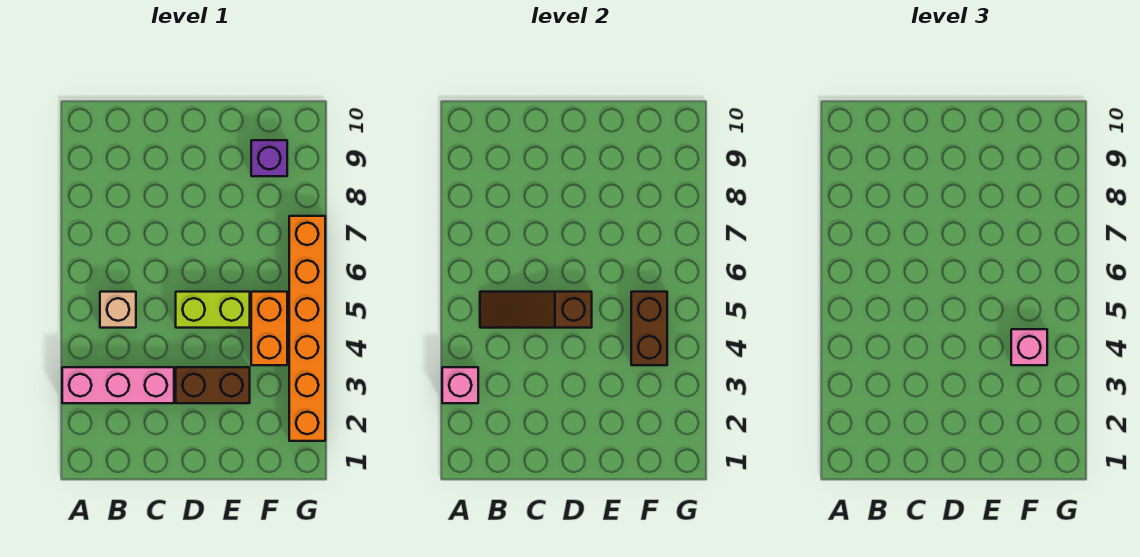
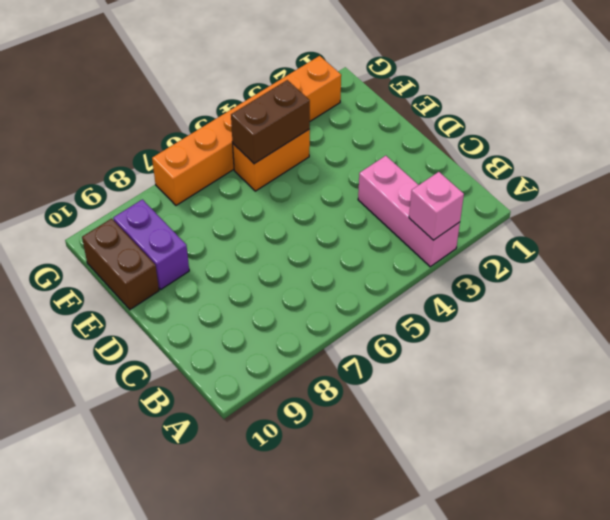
purple brick E9:F9 level 1 -> purple brick F9 level 1
brown brick E10:F10 level 1 -> brown brick D3:E3 level 1
none -> tan brick B5 level 1
none -> lime brick D5:E5 level 1

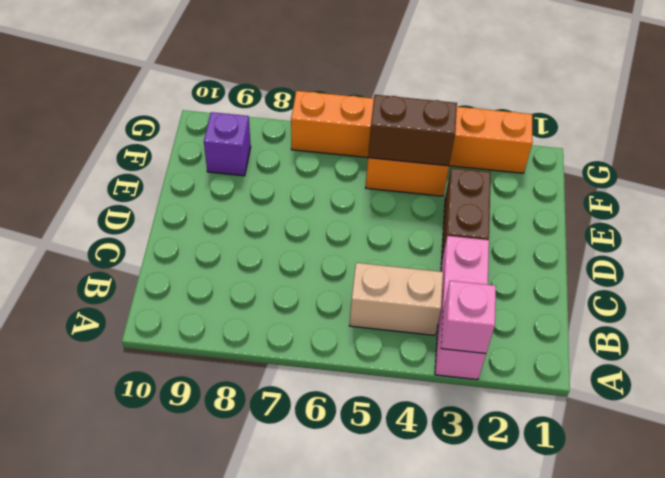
tan brick B4:B5 level 1 -> tan brick B5 level 1
none -> lime brick D5:E5 level 1
none -> brown slope B5:D5 level 2 top D

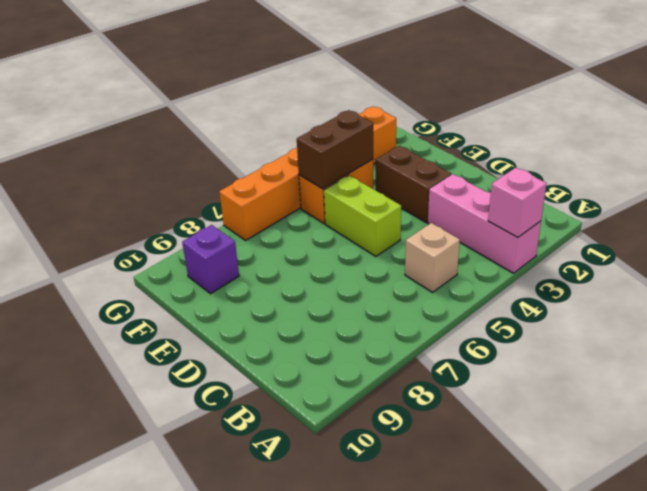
none -> brown slope B5:D5 level 2 top D
none -> pink brick F4 level 3

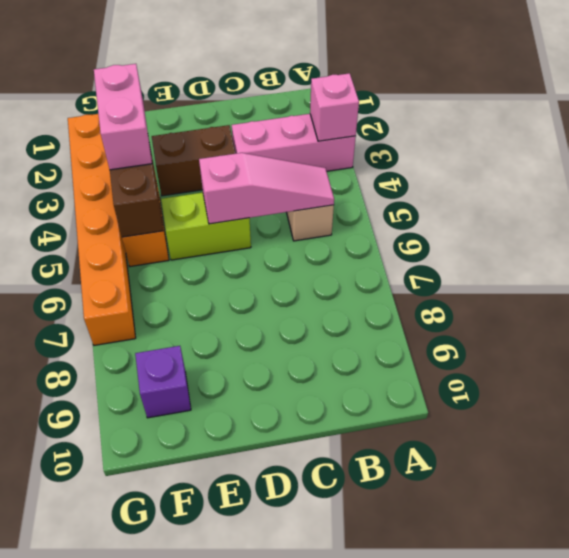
pink slope B5:D5 level 2 top D -> brown slope B5:D5 level 2 top D
pink brick F3:F4 level 3 -> pink brick F4 level 3

